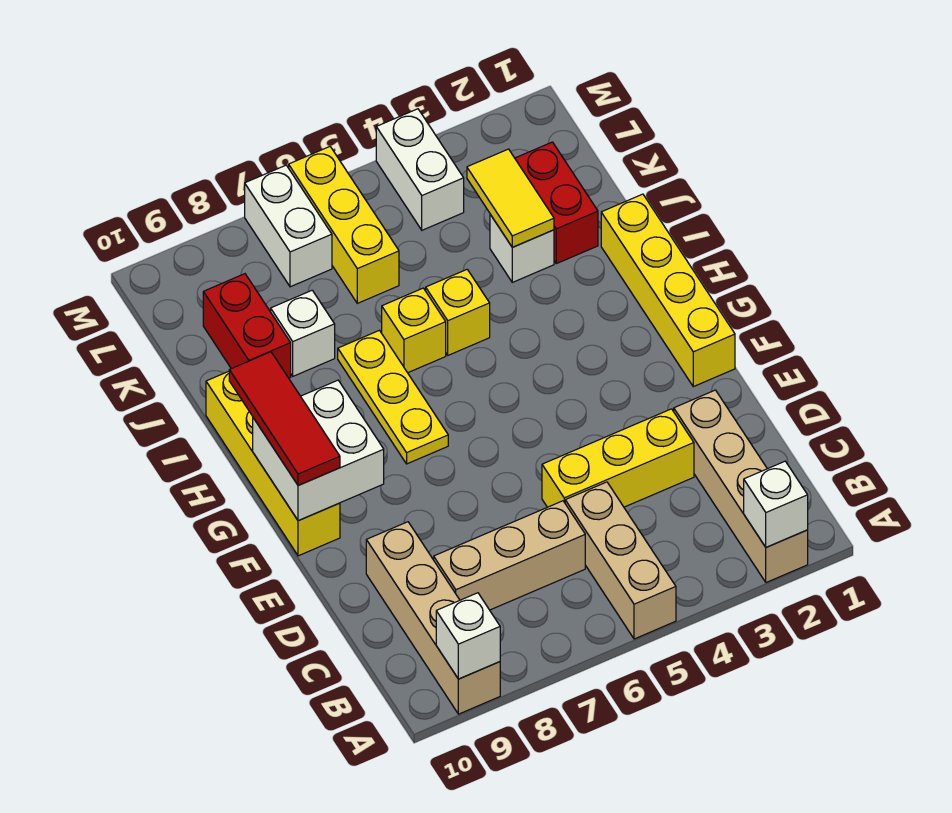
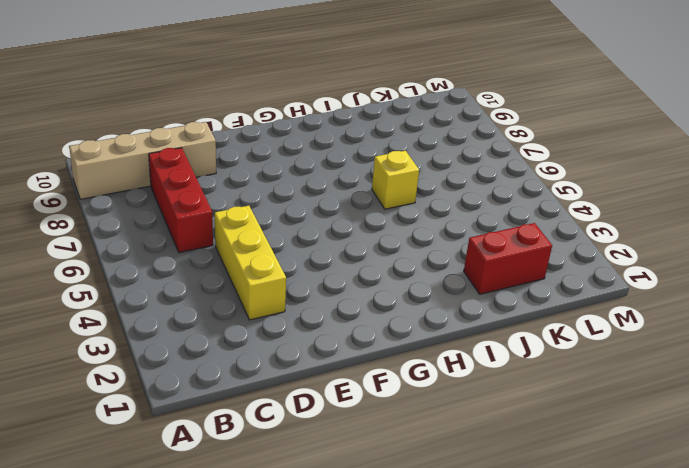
red brick C6:C8 level 1 -> tan brick C6:C8 level 1
none -> tan brick A2:D2 level 1
none -> tan brick A5:C5 level 1
none -> yellow brick F1:I1 level 1

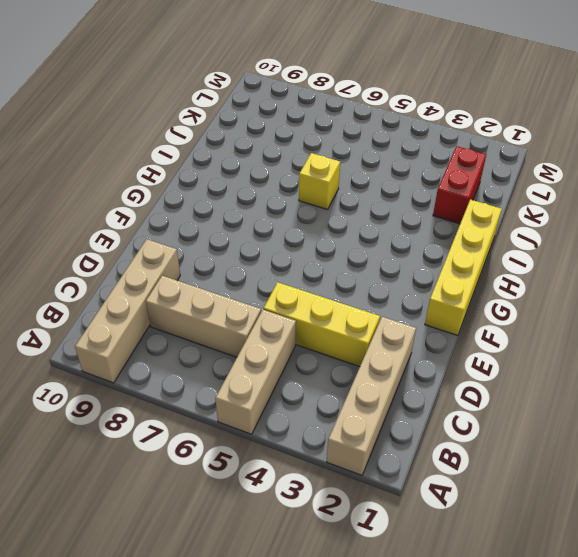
none -> yellow brick F10:I10 level 1
none -> yellow plate G7:I7 level 1
none -> yellow brick I5 level 1

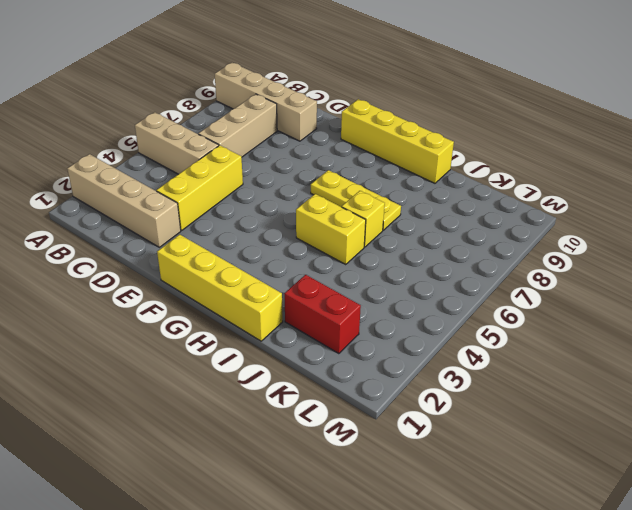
yellow brick H5:I5 level 1 -> yellow brick I5 level 1
none -> white brick J3 level 1
none -> white brick J8 level 1
none -> red brick J9:K9 level 1

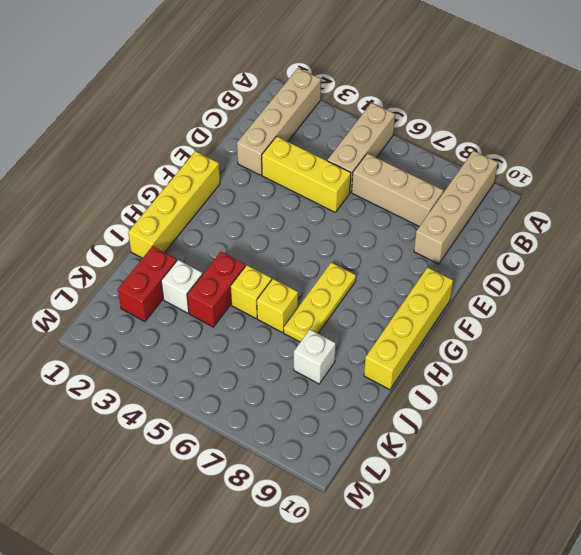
red brick I4:J4 level 1 -> red brick J9:K9 level 1
none -> yellow brick K6:M6 level 1
none -> white brick L4:M4 level 1
none -> white brick L7:M7 level 1

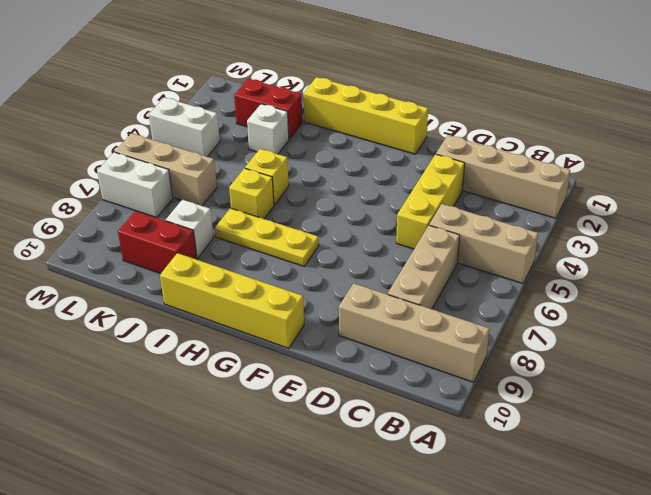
tan brick K6:M6 level 1 -> yellow brick K6:M6 level 1
none -> white brick A2 level 2
none -> white brick A9 level 2
none -> white brick F9:G10 level 2

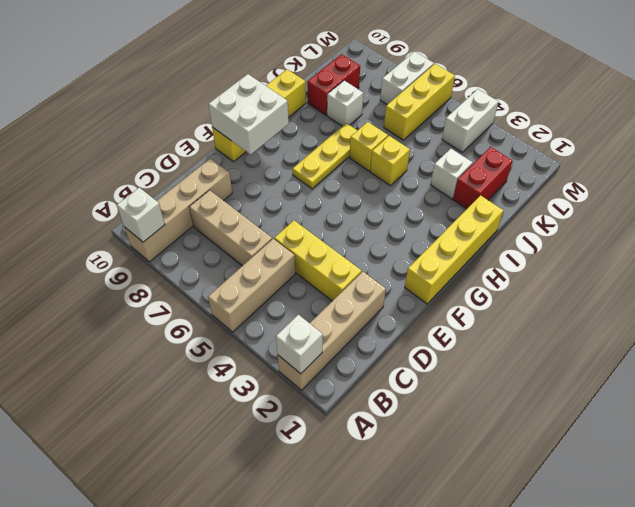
none -> yellow tile J3:K3 level 2
none -> red tile F10:H10 level 3

